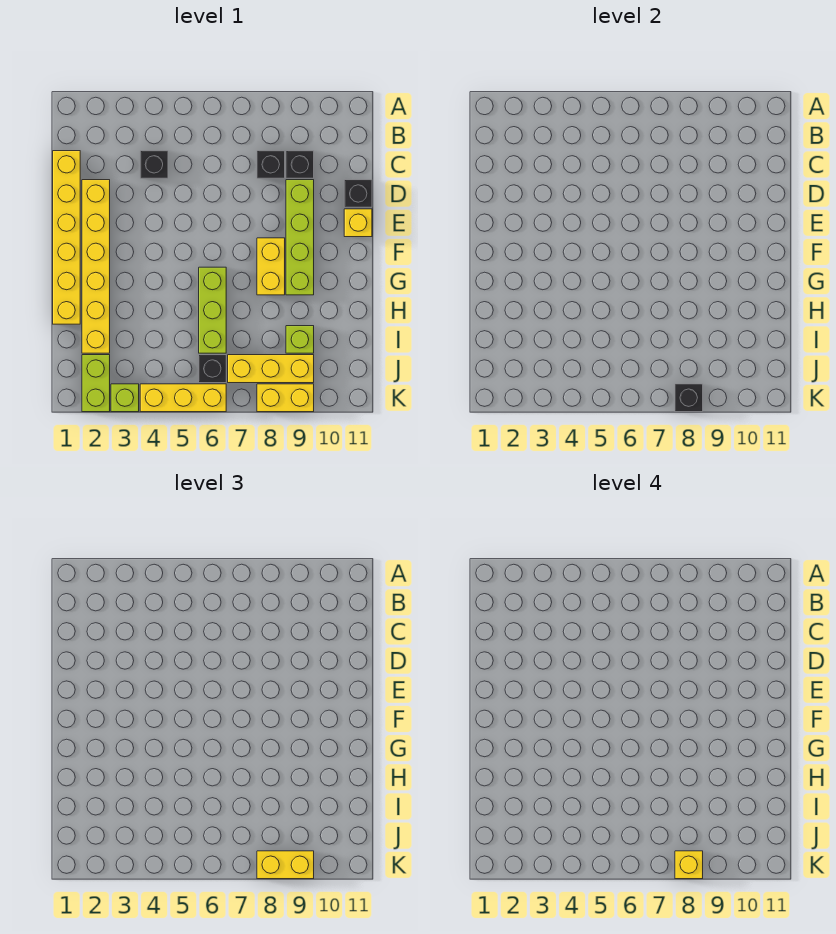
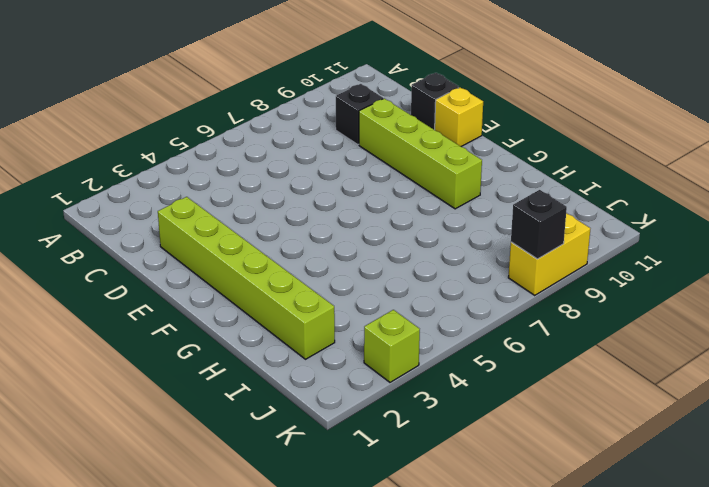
lime brick D2:I2 level 1 -> yellow brick D2:I2 level 1
none -> yellow brick C1:H1 level 1
none -> black brick C4 level 1
none -> black brick C8 level 1

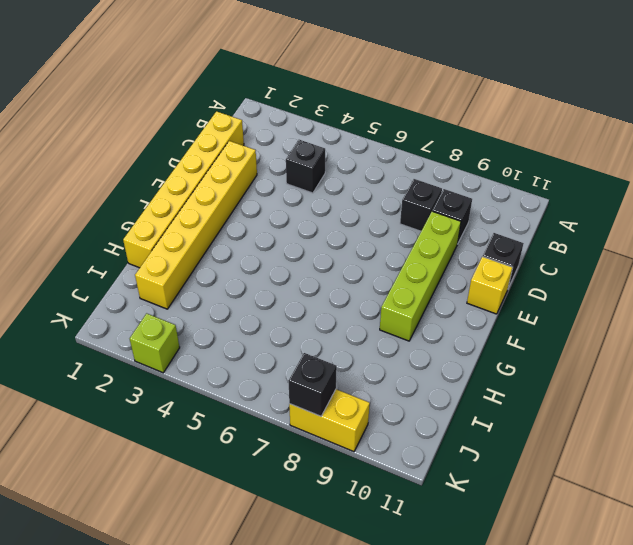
none -> yellow brick F8:G8 level 1
none -> lime brick G6:I6 level 1
none -> lime brick I9 level 1

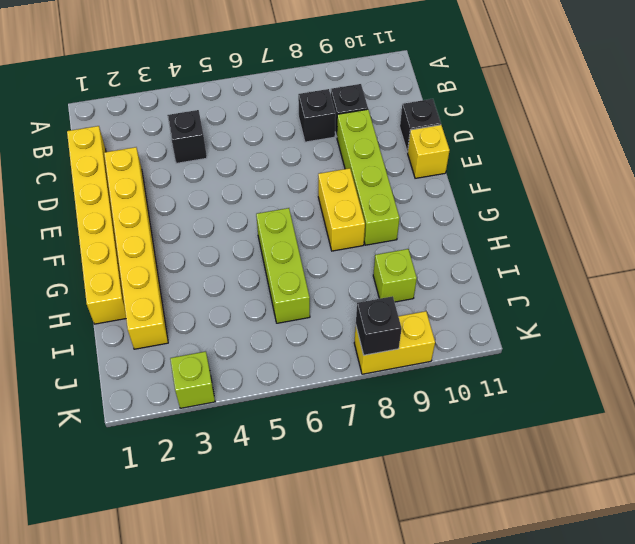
none -> lime brick J2:K2 level 1
none -> black brick J6 level 1
none -> yellow brick J7:J9 level 1

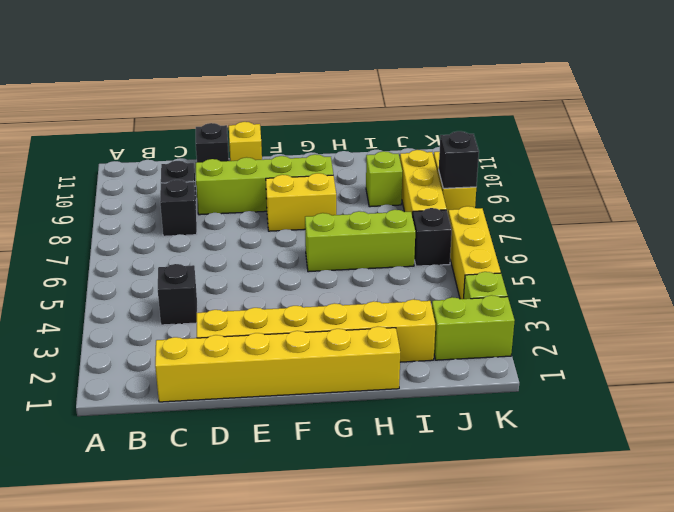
none -> yellow brick K8:K9 level 3
none -> yellow brick K8 level 4

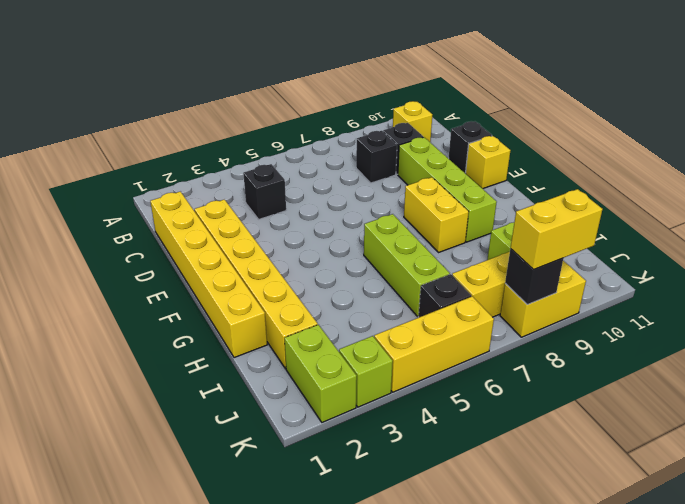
yellow brick B10 level 1 -> yellow brick K8 level 4

